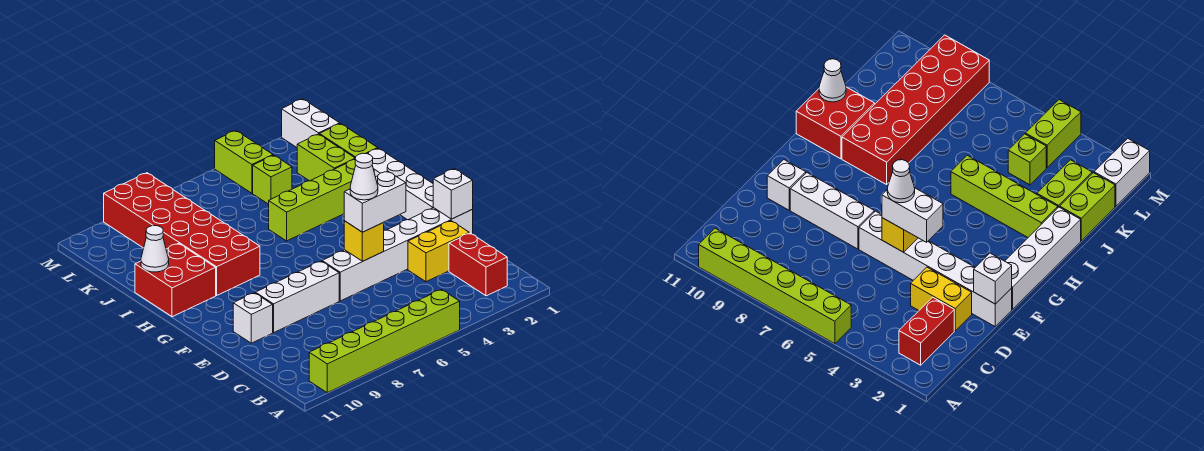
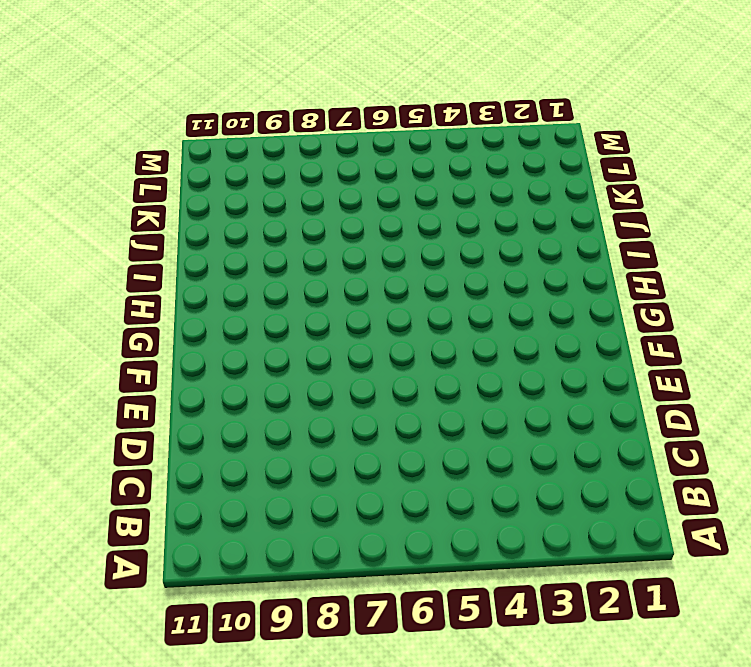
none -> lime brick A5:A10 level 1
none -> red brick B2:C2 level 1
none -> yellow brick D2:D3 level 1

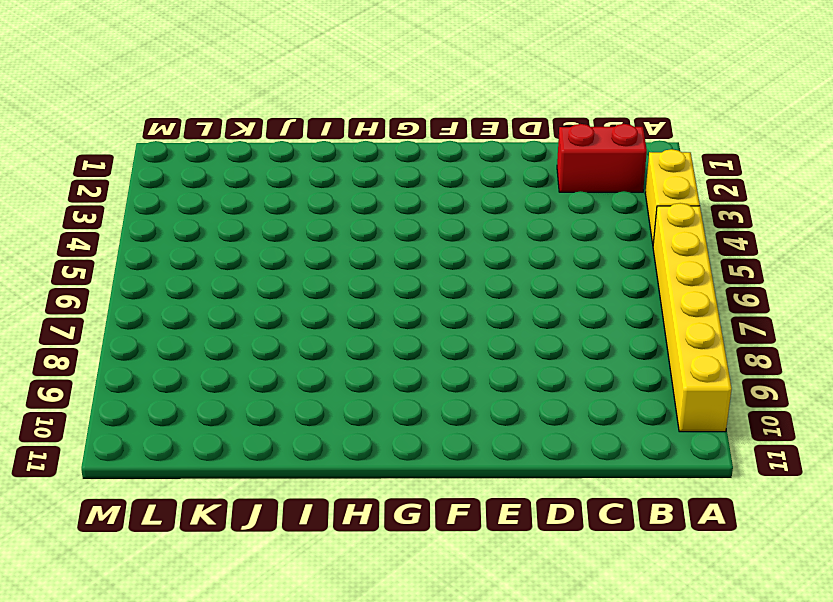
yellow brick A3:A4 level 1 -> yellow brick D2:D3 level 1
yellow brick A5:A10 level 1 -> lime brick A5:A10 level 1
none -> white brick E1:E6 level 1
none -> white brick E7:E9 level 1
none -> white brick E10 level 1

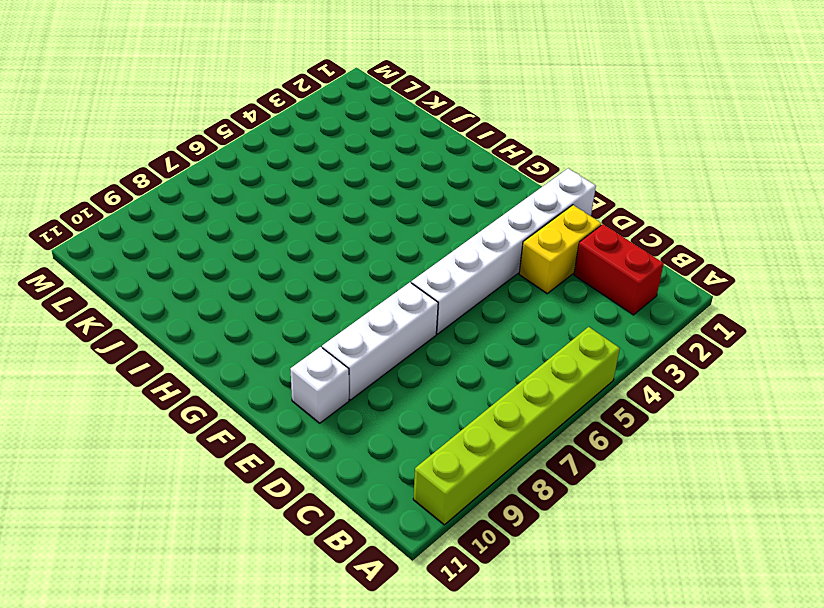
none -> white brick F1:I1 level 1
none -> red brick H8:M9 level 1
none -> red brick H10:I11 level 1

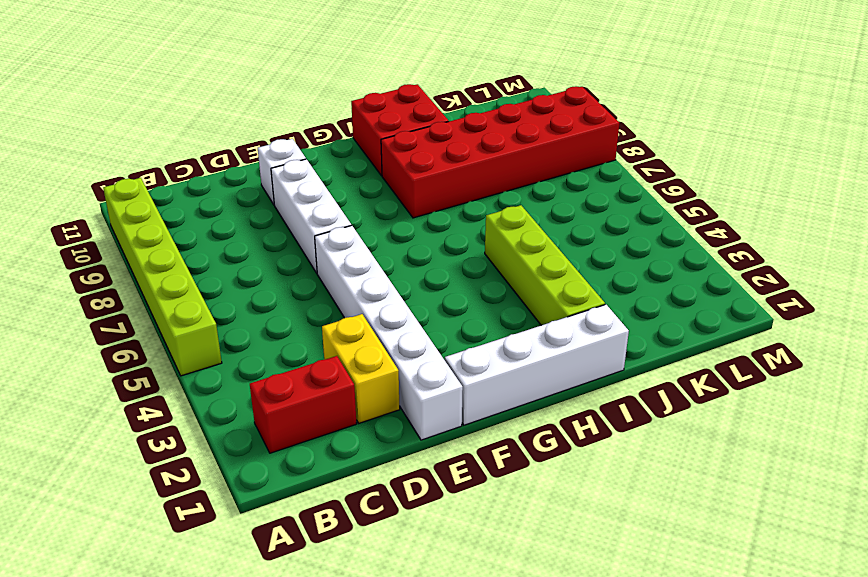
none -> lime brick J1:K1 level 1
none -> lime brick J2:K2 level 1
none -> lime brick K4 level 1

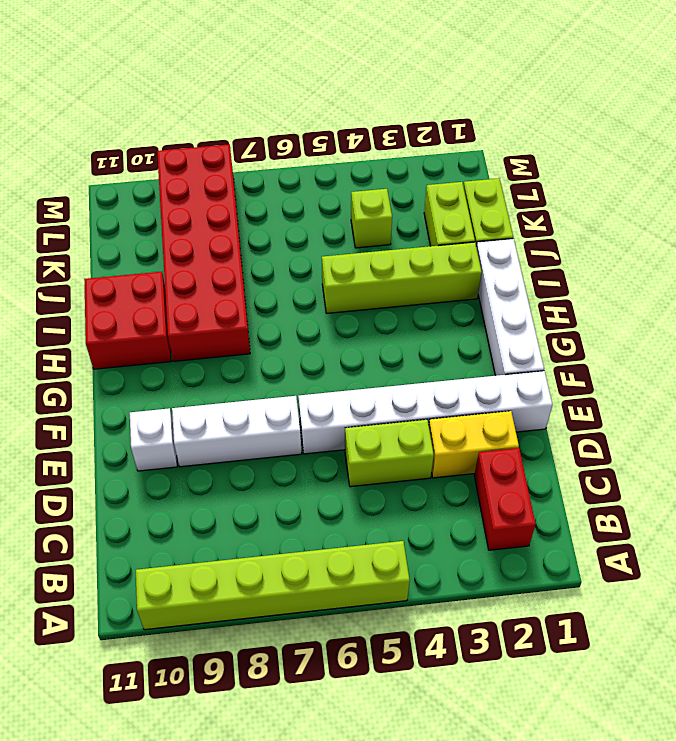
lime brick D4:D5 level 1 -> lime brick L4:M4 level 1
none -> white brick L1:M1 level 1
none -> white brick E1 level 2
none -> yellow brick E5 level 2

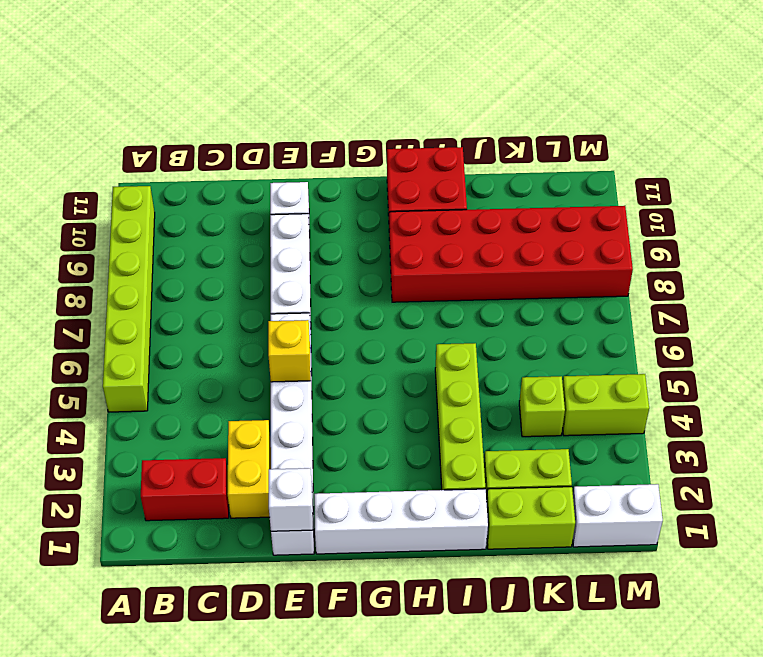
none -> white cone I11 level 2
none -> white brick E4:E5 level 3
none -> white cone E5 level 4

